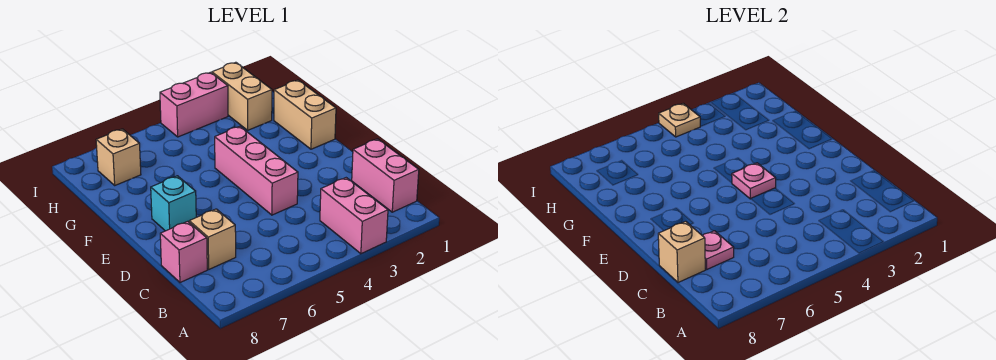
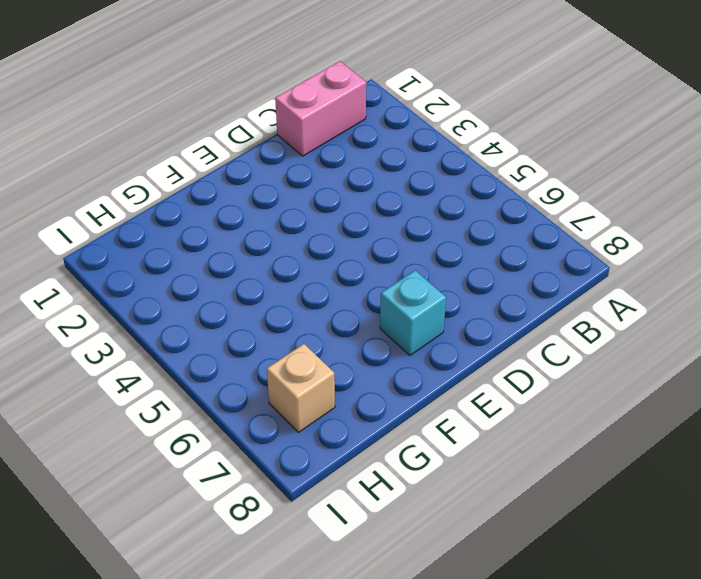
none -> pink brick A3:B3 level 1
none -> tan brick C7 level 1
none -> pink brick C8 level 1

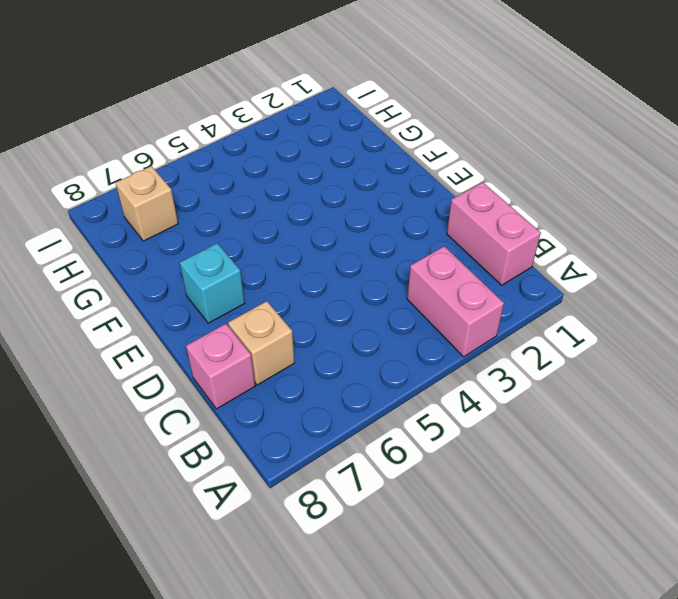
none -> pink brick D4:F4 level 1
none -> tan brick F1:G1 level 1
none -> tan brick H2:I2 level 1

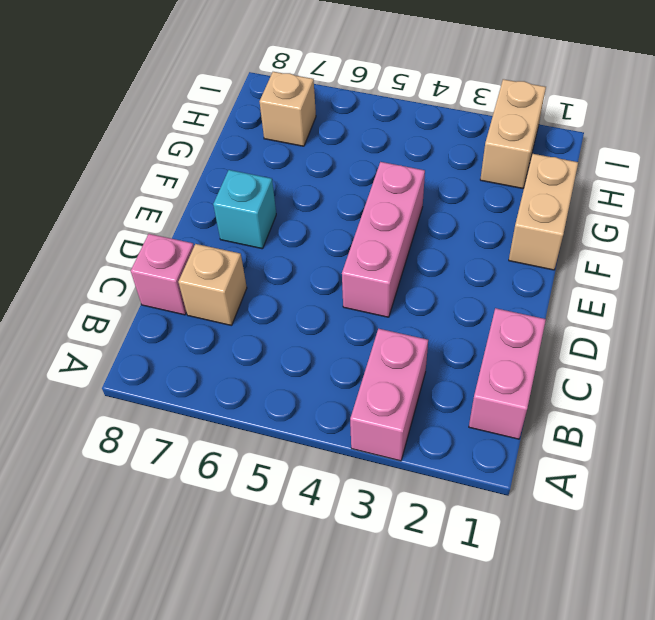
none -> pink brick I3:I4 level 1
none -> pink plate C7 level 2
none -> tan brick C8 level 2

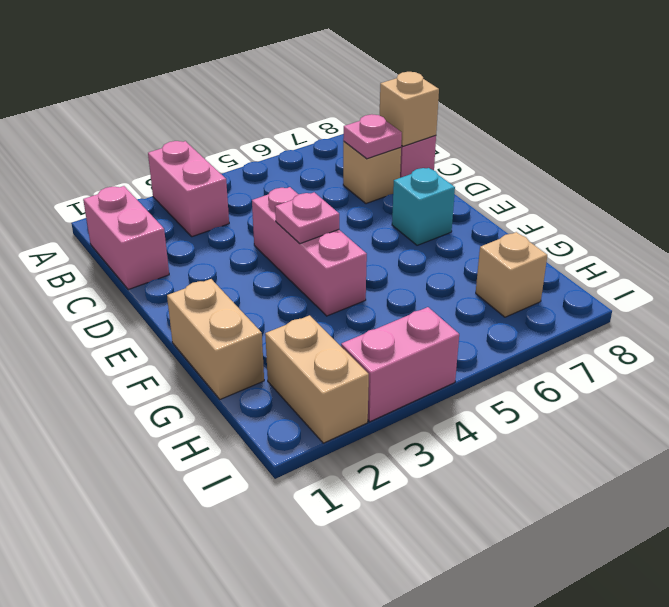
none -> tan plate I4 level 2

